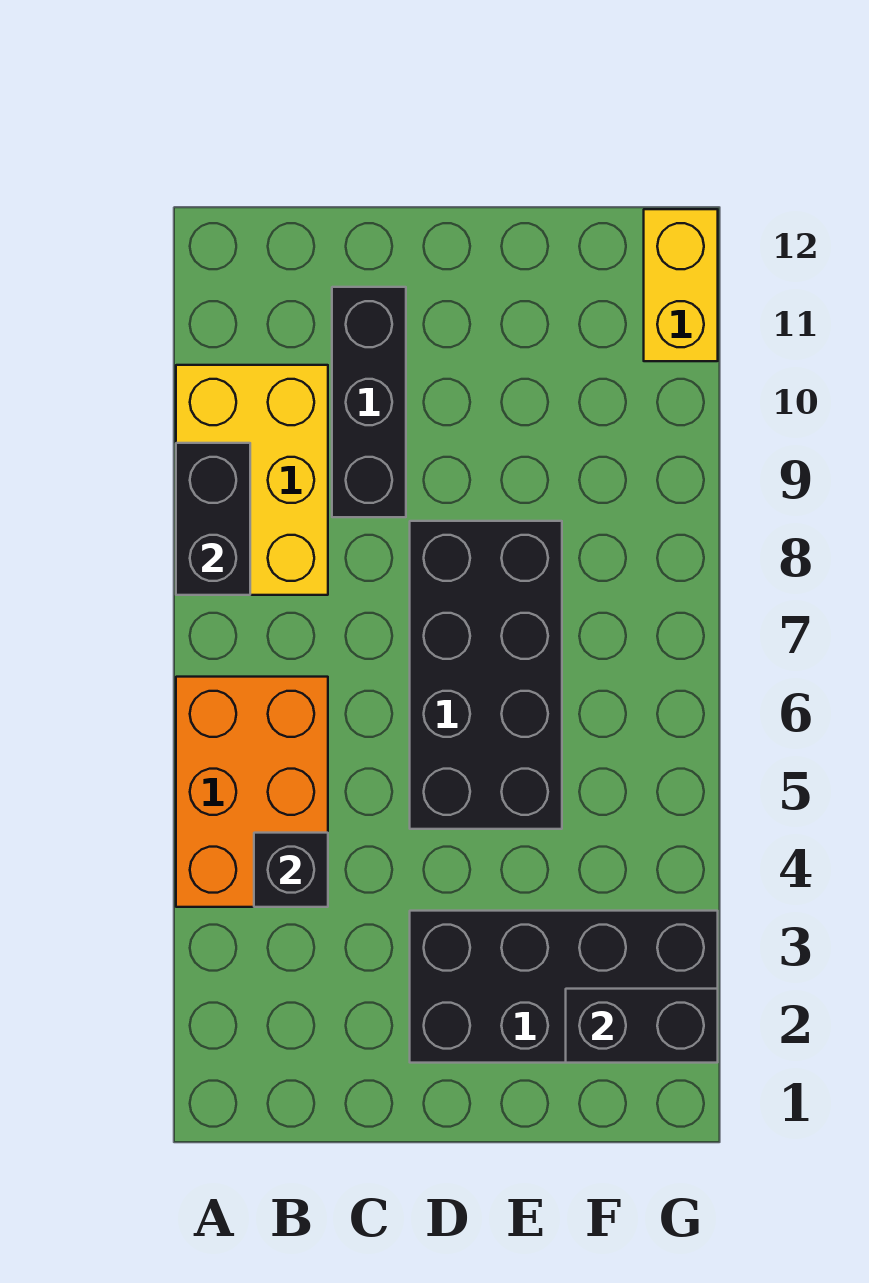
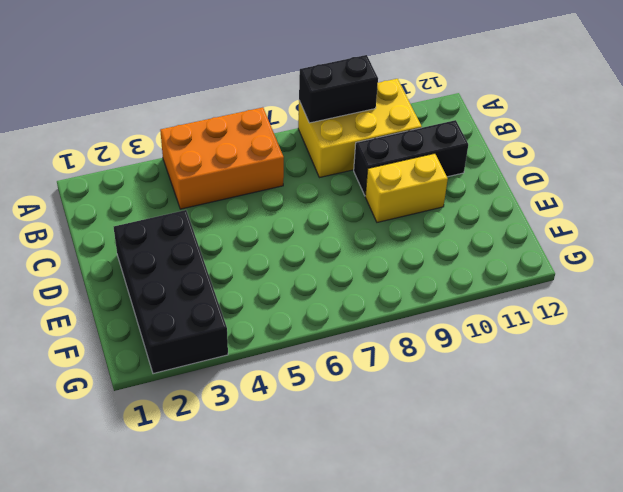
yellow brick D9:D10 level 1 -> yellow brick G11:G12 level 1
none -> black brick D5:E8 level 1
none -> black brick B4 level 2

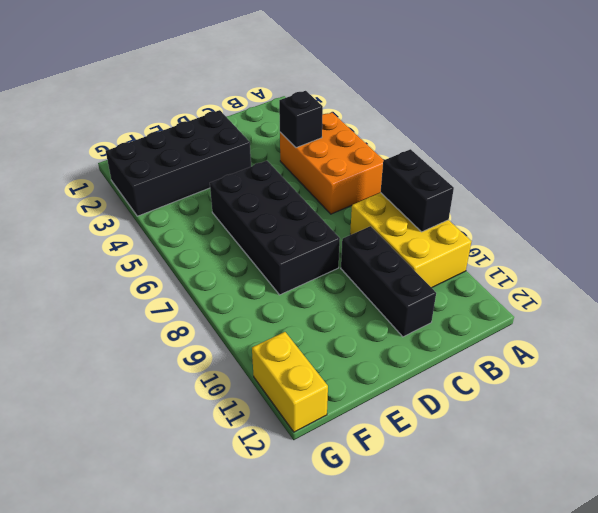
none -> black brick F2:G2 level 2

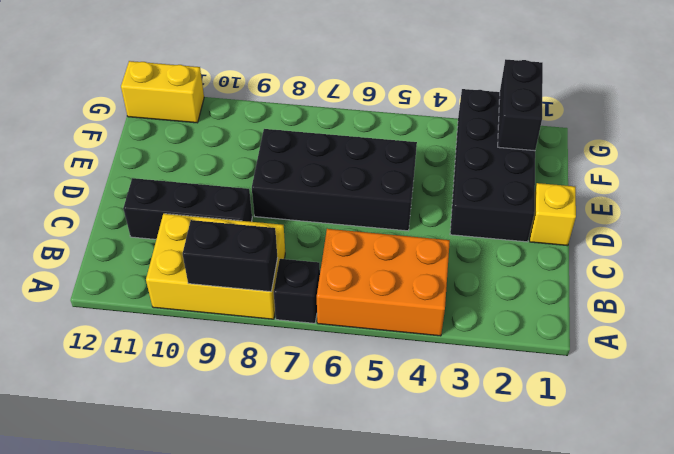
black brick A7 level 1 -> black brick B4 level 2
yellow brick D1 level 1 -> none

